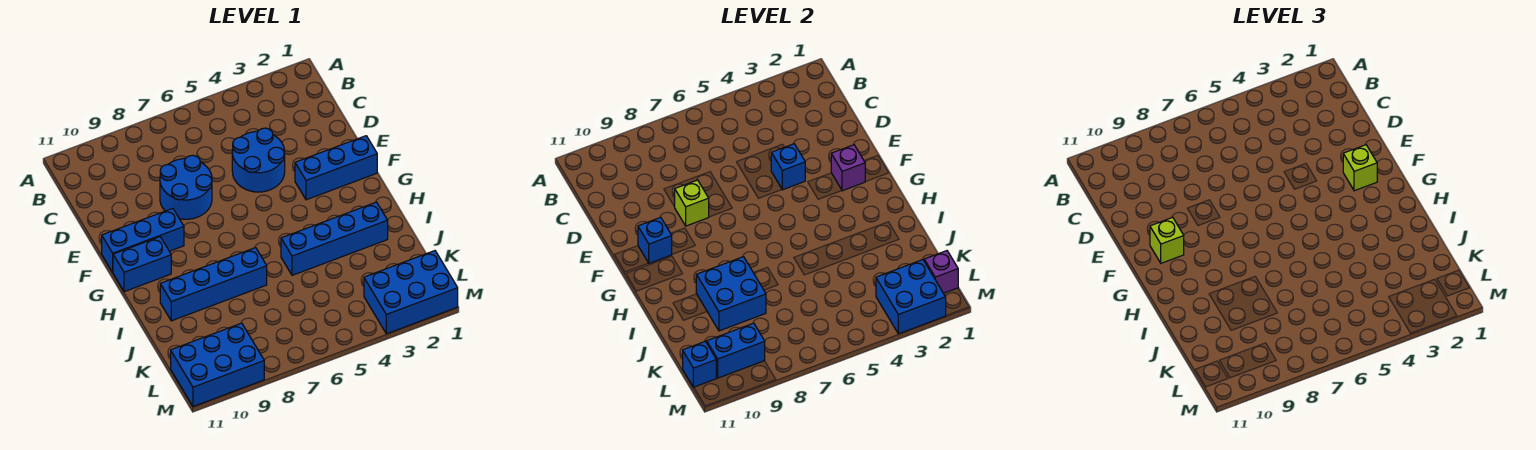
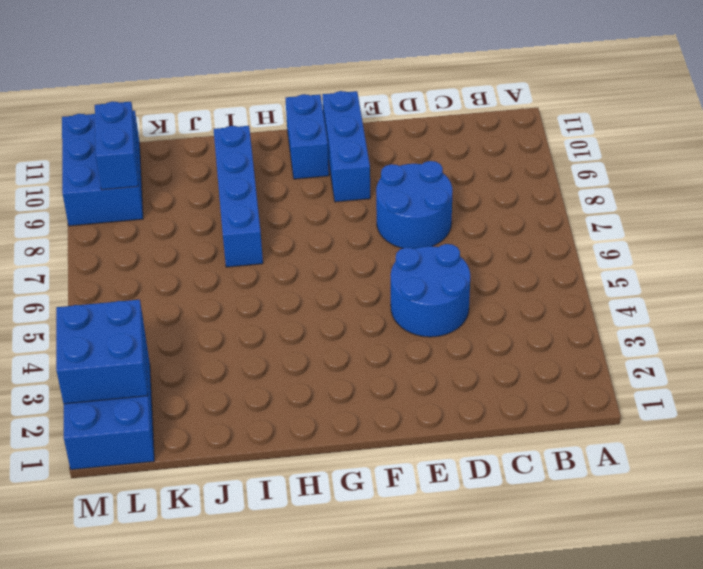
none -> blue brick F1:F3 level 1
none -> blue brick I2:I5 level 1
none -> blue brick E4 level 2

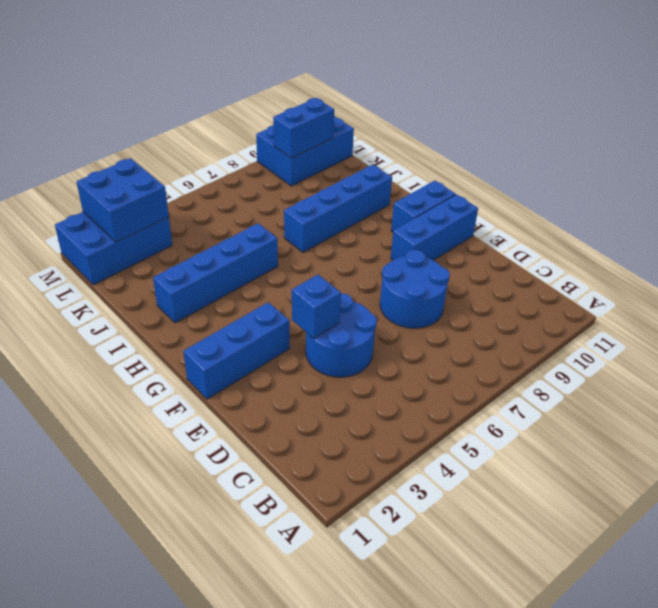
none -> lime brick E8 level 2
none -> purple brick F2 level 2
none -> blue brick F10 level 2

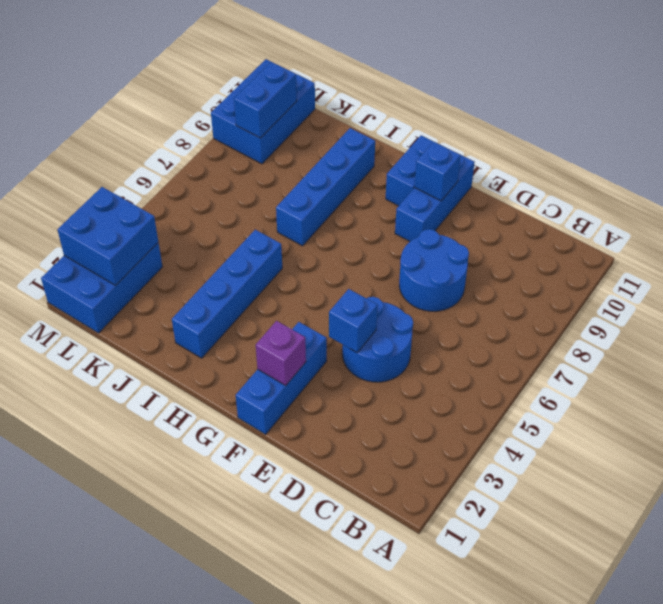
none -> lime brick E8 level 2
none -> blue brick I8:J9 level 2
none -> purple brick L1 level 2

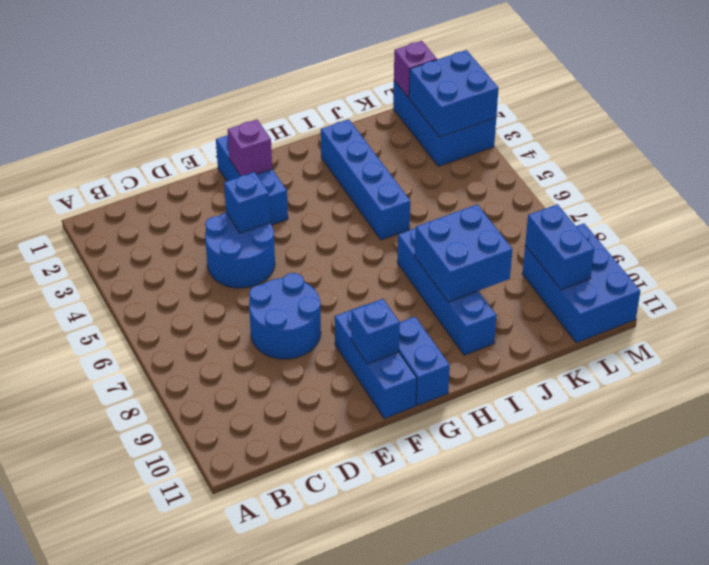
none -> lime brick E8 level 2
none -> blue brick L11 level 2
none -> lime brick F2 level 3

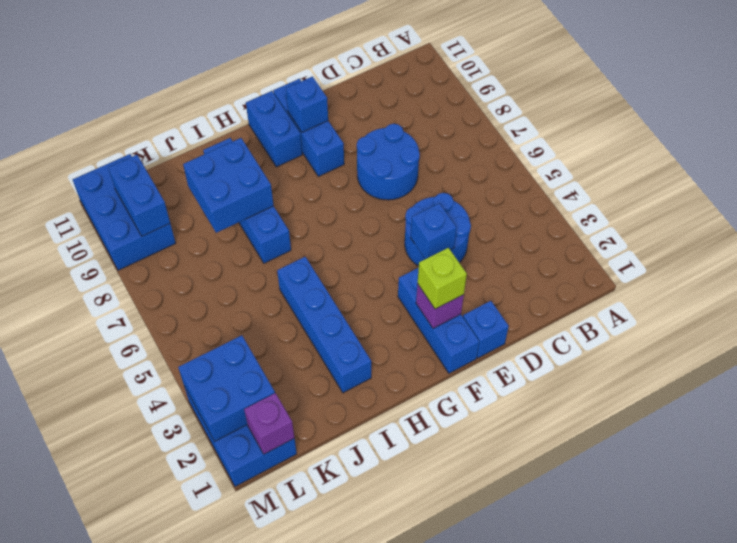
blue brick E1 level 1 -> blue brick L11 level 2
none -> lime brick E8 level 2
none -> lime brick F10 level 3

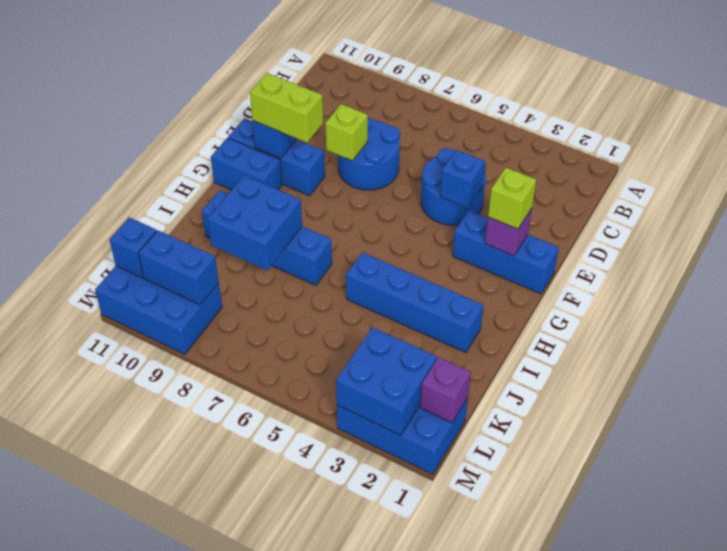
lime brick F9:F10 level 3 -> lime brick F10 level 3

